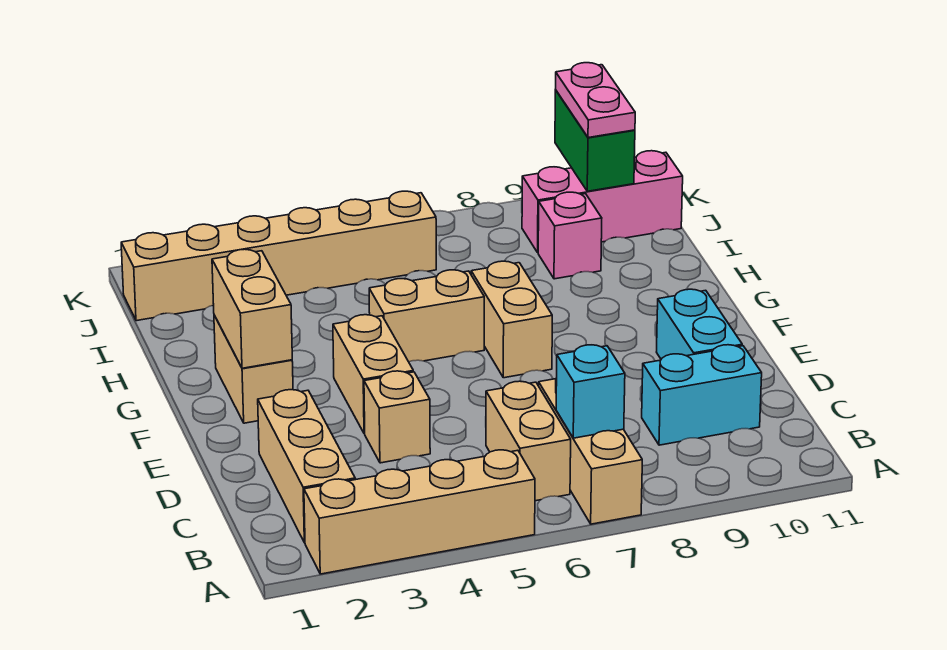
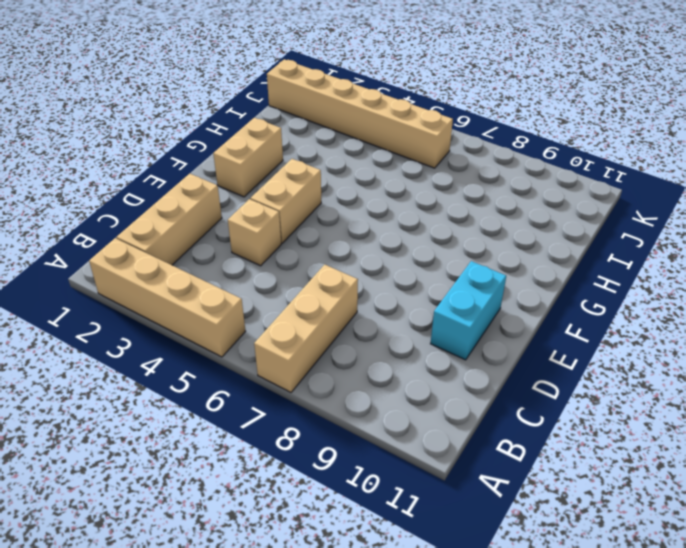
none -> tan brick B6:C6 level 1
none -> cyan brick C9:C10 level 1
none -> tan brick F7:G7 level 1

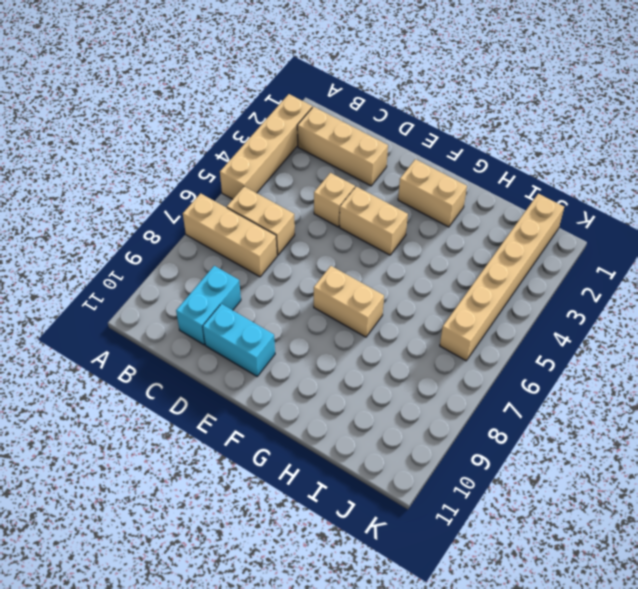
none -> tan brick G5:G6 level 1
none -> pink brick I9 level 1
none -> pink brick J9:J11 level 1

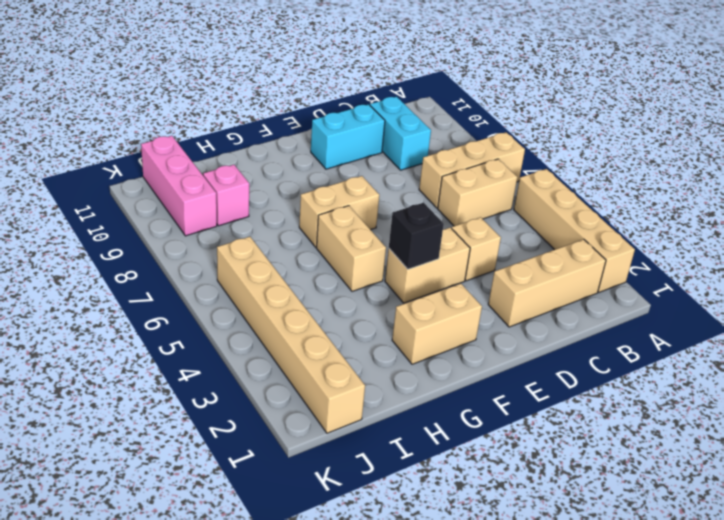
black brick F4 level 2 -> none
none -> cyan brick B7 level 2
none -> tan brick F2:G2 level 2
none -> green brick J10:K10 level 2

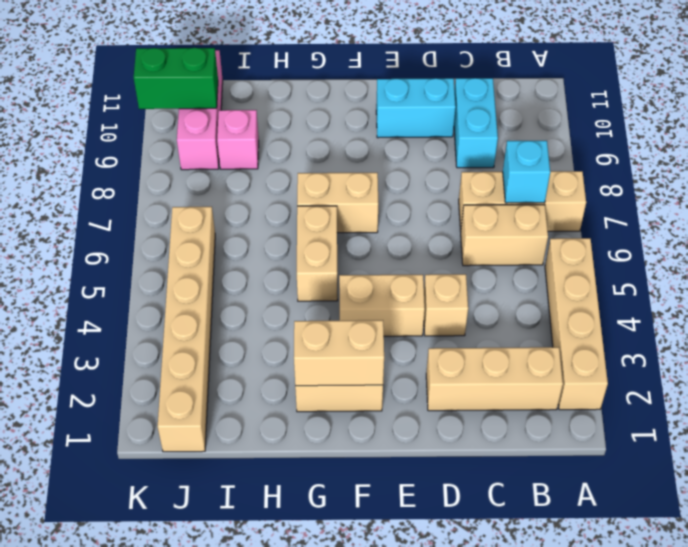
none -> pink plate J10:K10 level 3

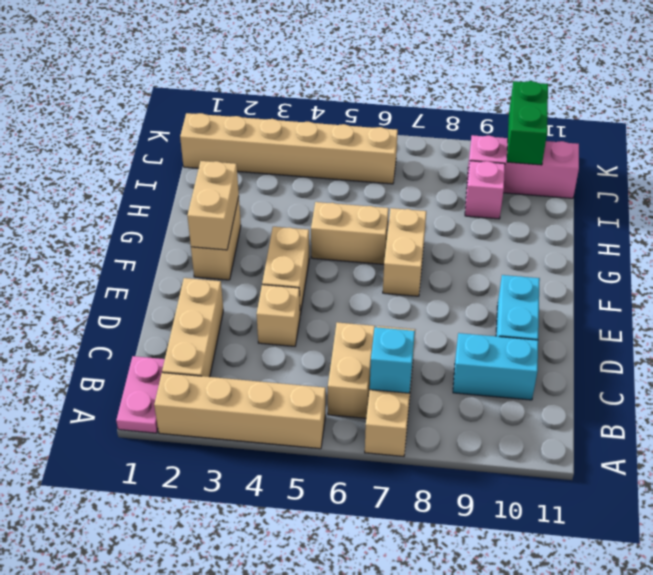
pink plate A1:B1 level 1 -> pink plate J10:K10 level 3

